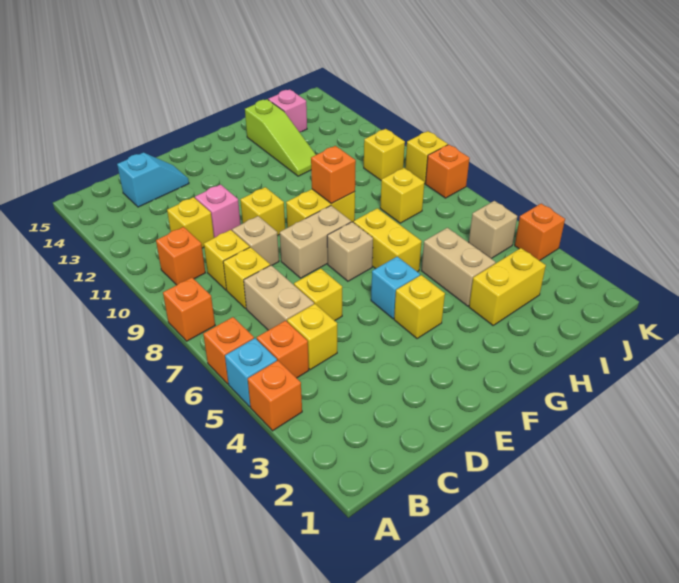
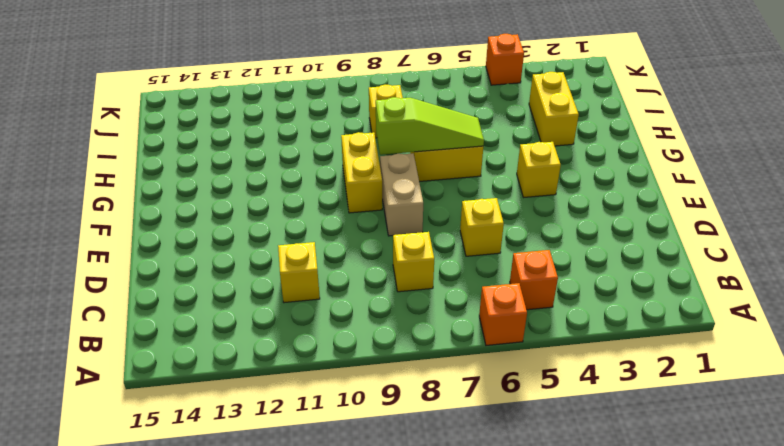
lime slope G6:G8 level 2 top 8 -> lime slope H12:H14 level 1 top 14
none -> orange brick A4 level 1
none -> cyan brick A5 level 1
none -> orange brick A8 level 1
none -> orange brick B10 level 1

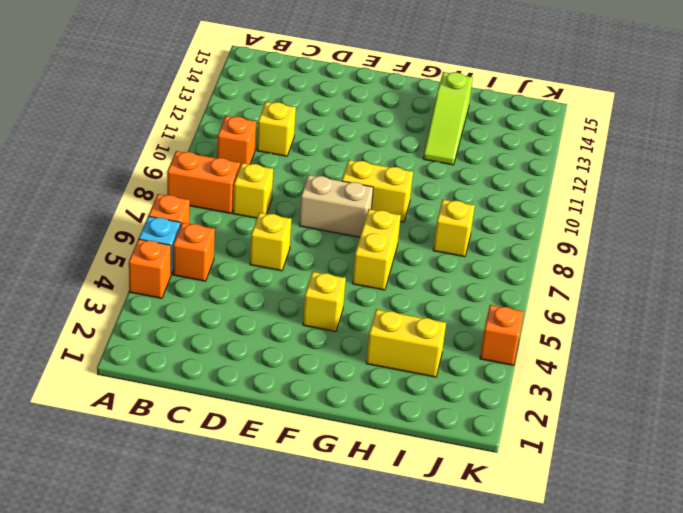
orange brick A8:B8 level 1 -> orange brick A8 level 1
none -> yellow brick C5 level 1
none -> tan brick C6:C7 level 1
none -> yellow brick C9 level 1
none -> cyan slope C14:D14 level 1 top C

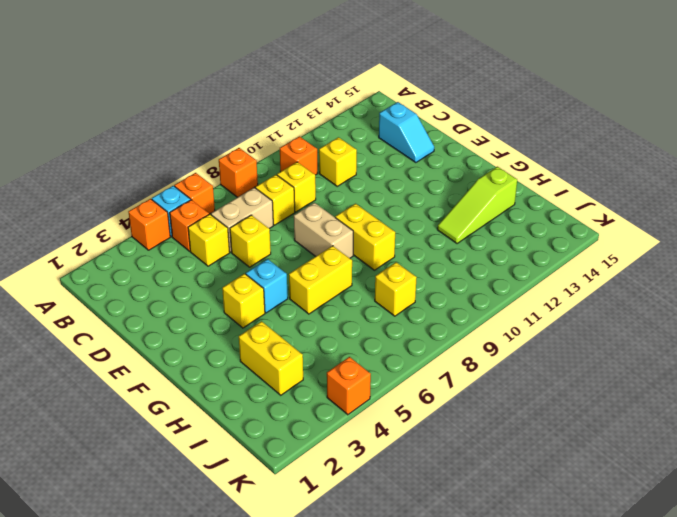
none -> tan brick D9 level 1
none -> pink brick D11 level 1
none -> yellow brick E10 level 1
none -> tan brick F7 level 1

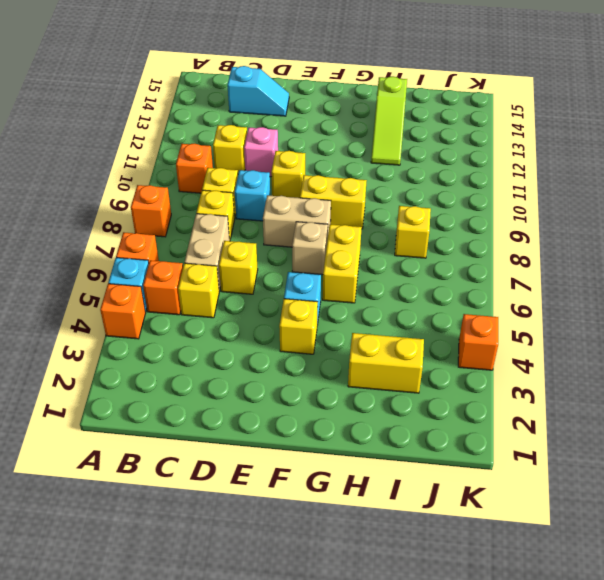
cyan brick D9 level 1 -> tan brick D9 level 1
none -> tan brick H4:H5 level 1
none -> pink brick I14 level 1
none -> tan brick J5 level 1
none -> yellow brick J10 level 1

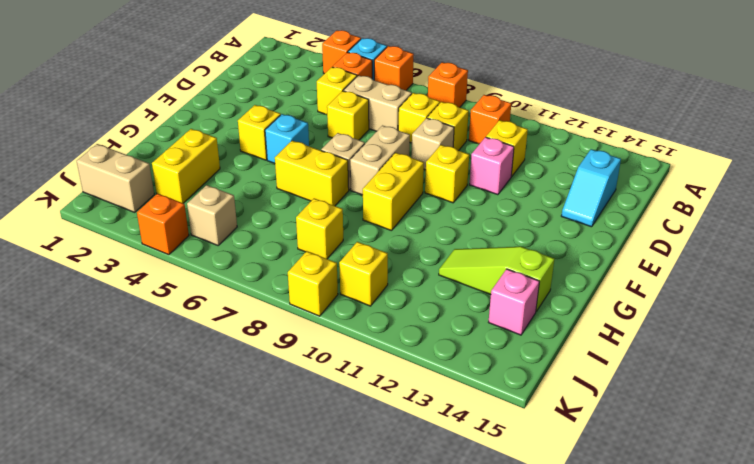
tan brick J1:J2 level 1 -> tan brick H4:H5 level 1
none -> orange brick K8 level 1
none -> orange brick G9 level 2

